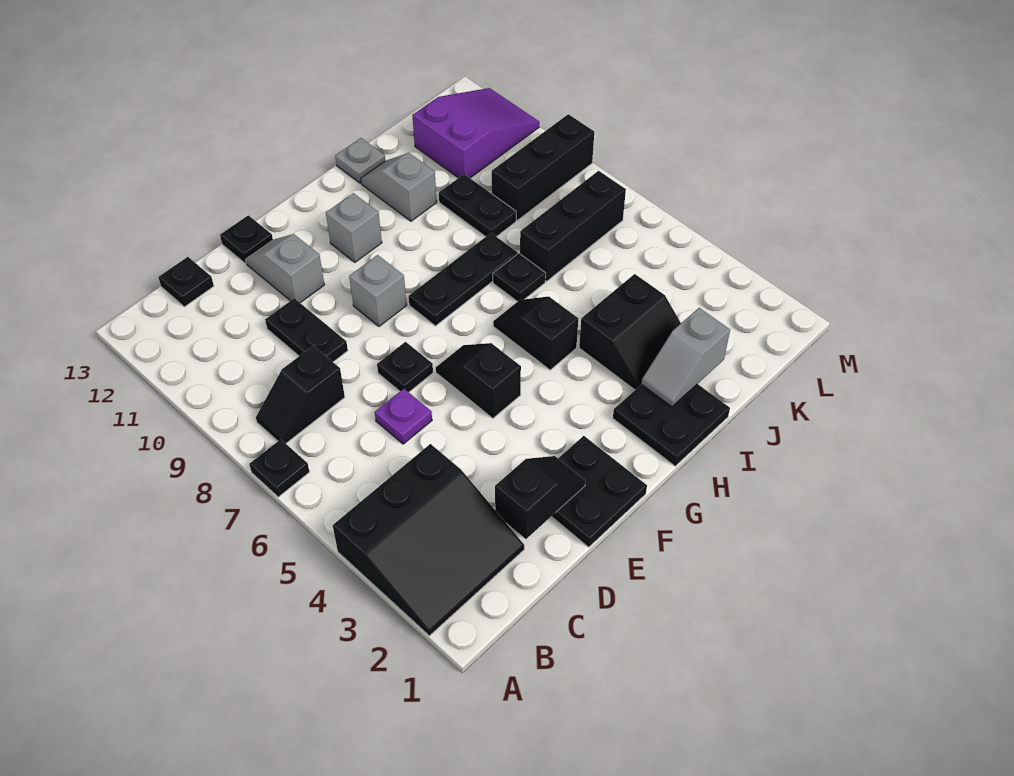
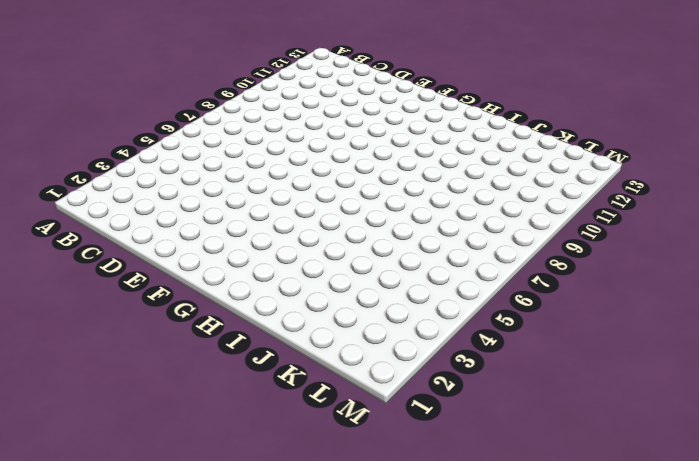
none -> black slope A2:C4 level 1 top 4
none -> black plate A7 level 1
none -> black slope B8:C8 level 1 top C

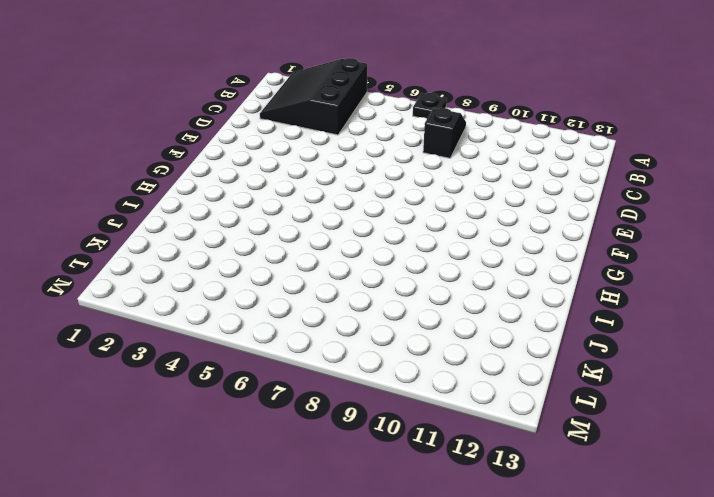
none -> black plate C13 level 1
none -> purple plate D6 level 1
none -> black plate D9:D10 level 1

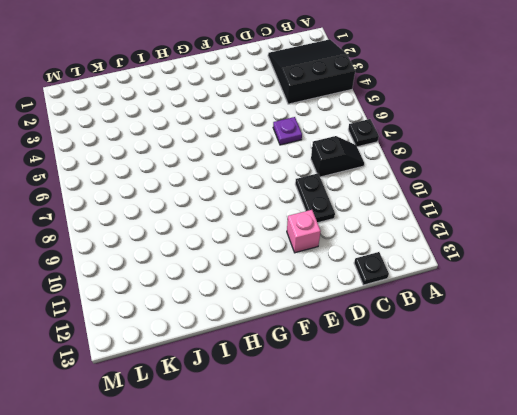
pink brick E11 level 1 -> grey slope E11:E12 level 1 top 11
none -> black plate E1:F2 level 1
none -> black plate E7 level 1
none -> black plate E13 level 1

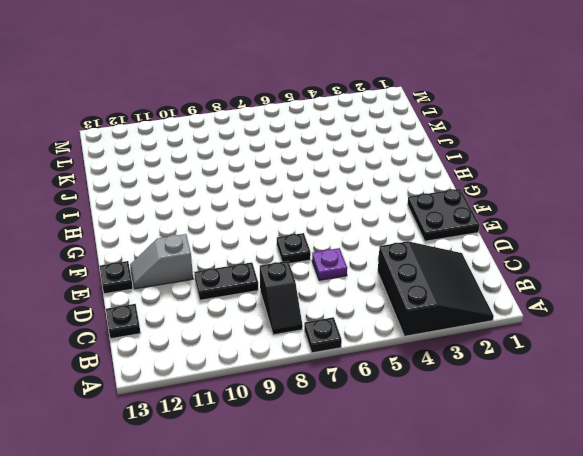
none -> black slope F5:F6 level 1 top 5
none -> grey brick F9 level 1
none -> black plate G8:I8 level 1

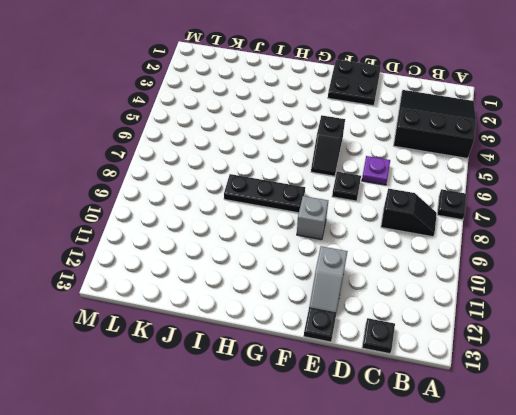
none -> black plate D9:D10 level 1
none -> grey brick G11 level 1
none -> black plate H1:I2 level 1

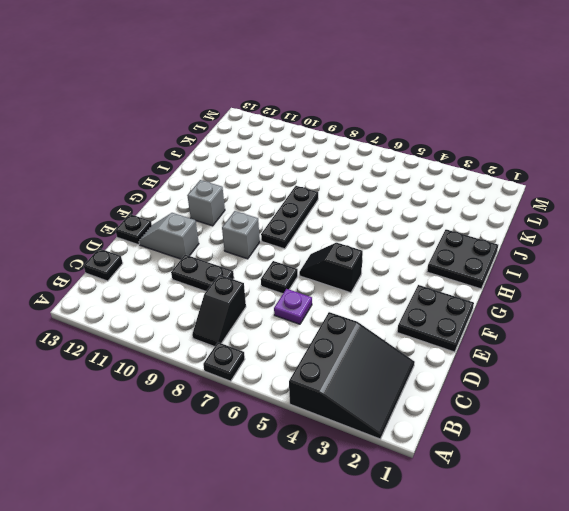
none -> black slope H5:H6 level 1 top 5
none -> black slope I3:J4 level 1 top 4
none -> black plate I7 level 1

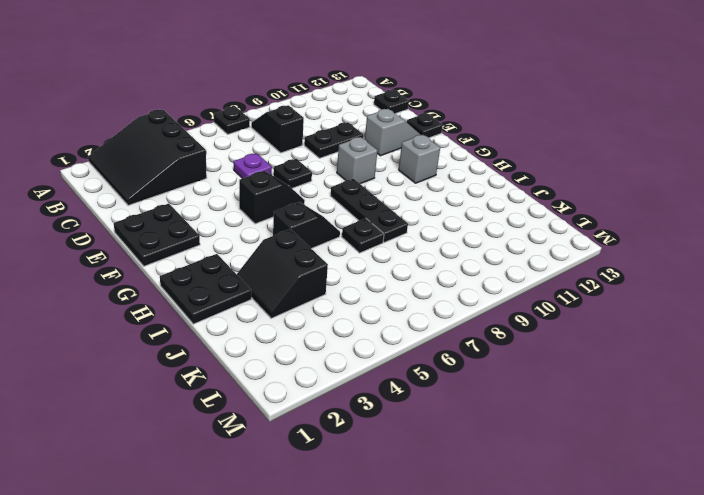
none -> grey slope I11:I12 level 1 top 11
none -> grey plate I13 level 1
none -> black brick J7:L7 level 1

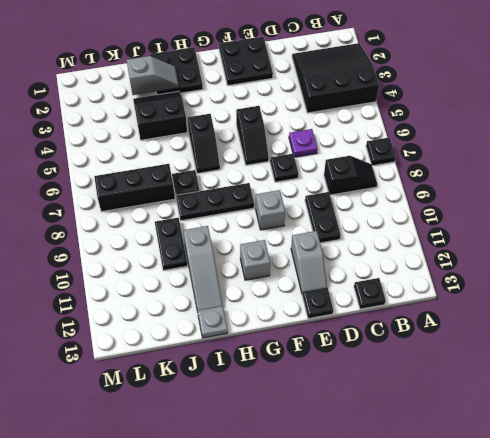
grey slope I10:I12 level 1 top 10 -> grey slope I11:I12 level 1 top 11
none -> black brick K9:M9 level 1
none -> purple slope K11:M12 level 1 top K
none -> black slope D2:E2 level 2 top D

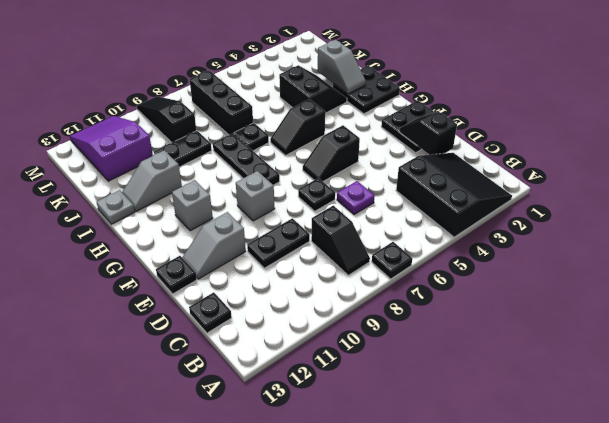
black slope K9:M9 level 1 top K -> black brick K9:M9 level 1

